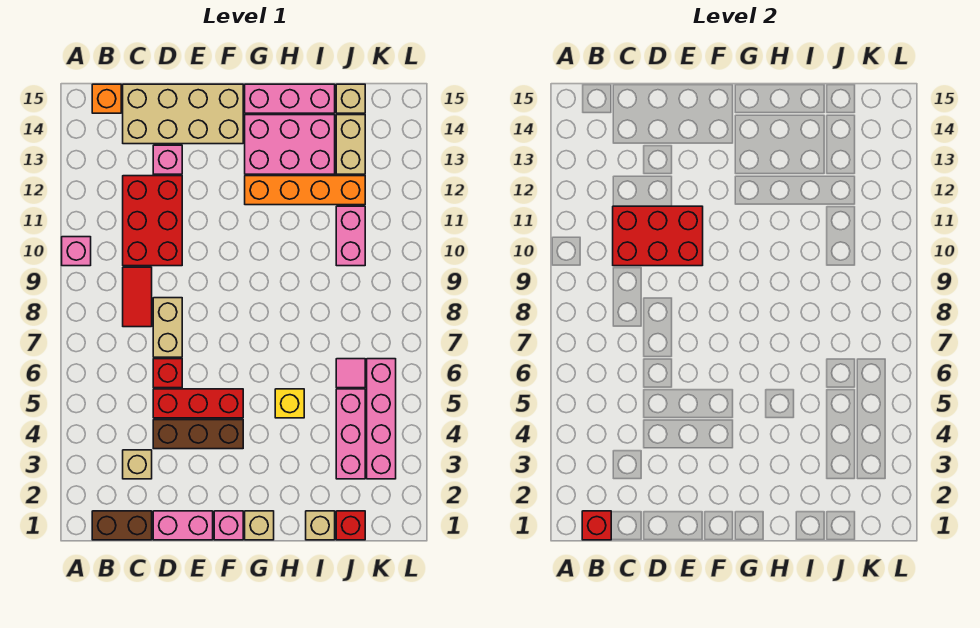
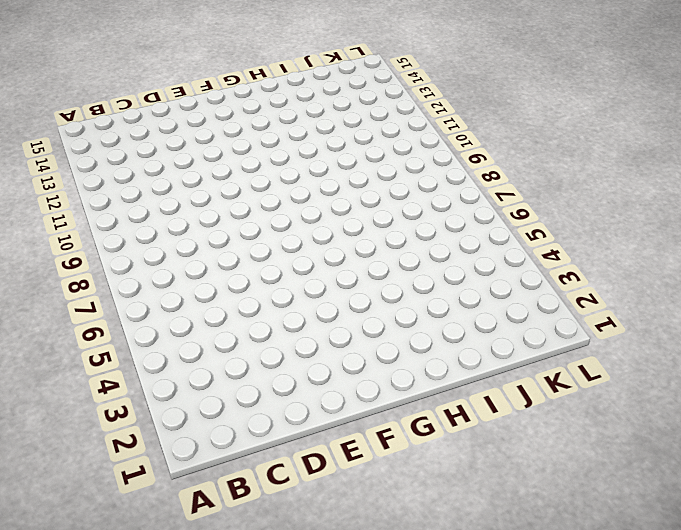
none -> pink brick A10 level 1
none -> brown brick B1:C1 level 1
none -> orange brick B15 level 1

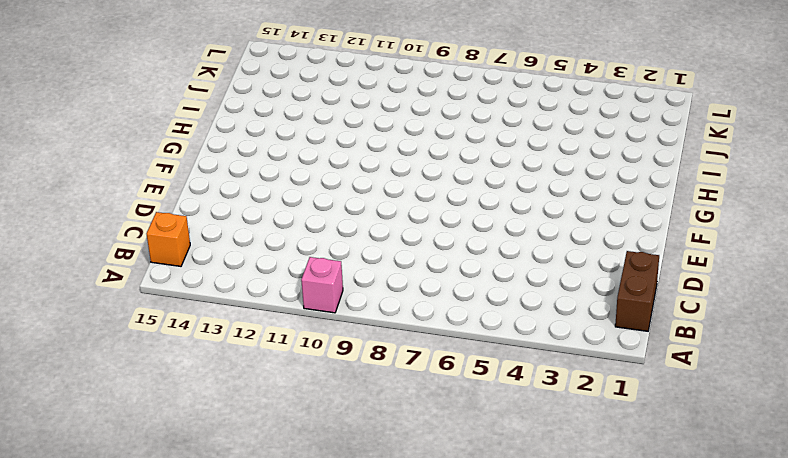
none -> tan brick C3 level 1
none -> red tile C8:C9 level 1
none -> red brick C10:D12 level 1

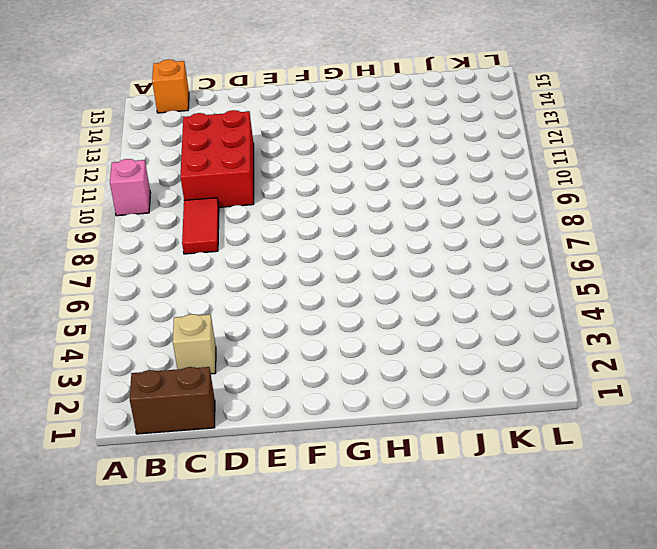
none -> tan brick C14:F15 level 1
none -> pink brick D1:E1 level 1
none -> brown brick D4:F4 level 1

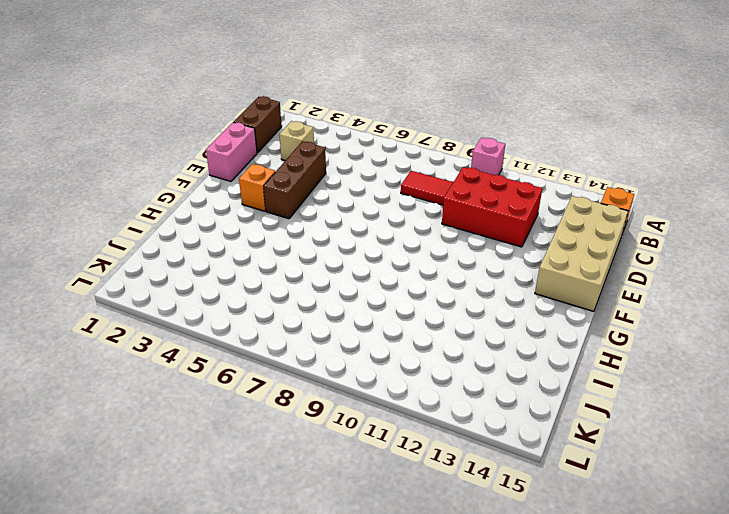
orange brick F3 level 1 -> none
none -> red brick D5:F5 level 1
none -> red brick D6 level 1
none -> tan brick D7:D8 level 1

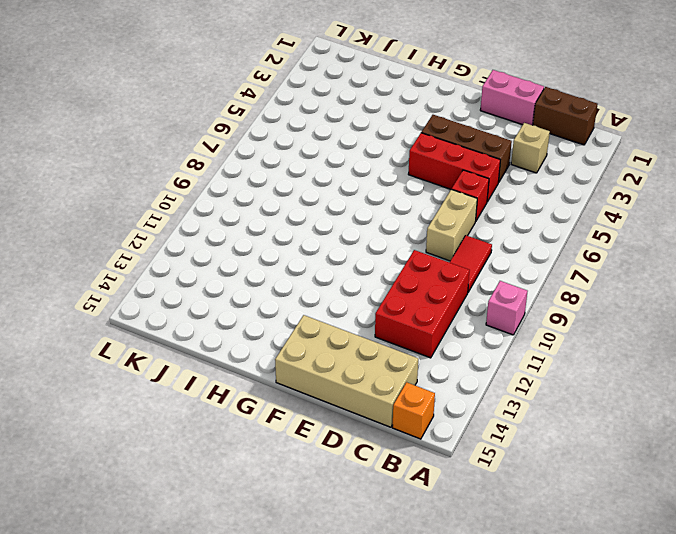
none -> pink brick D13 level 1
none -> pink brick F1 level 1
none -> tan brick G1 level 1

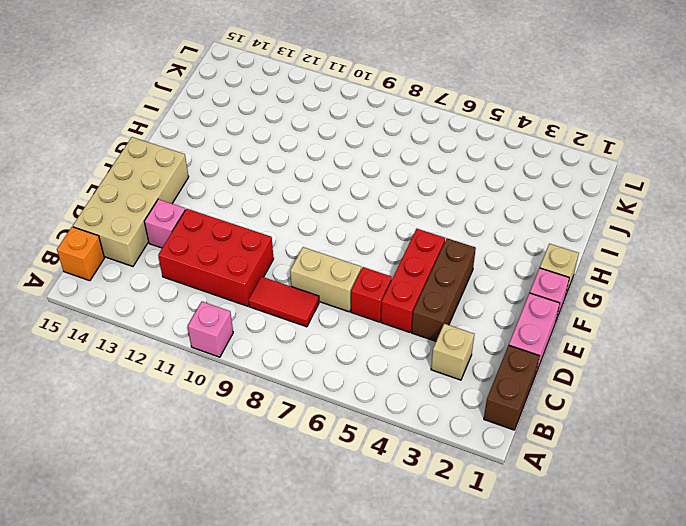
none -> orange brick G12:J12 level 1
none -> pink brick G13:I14 level 1
none -> pink brick G15:I15 level 1

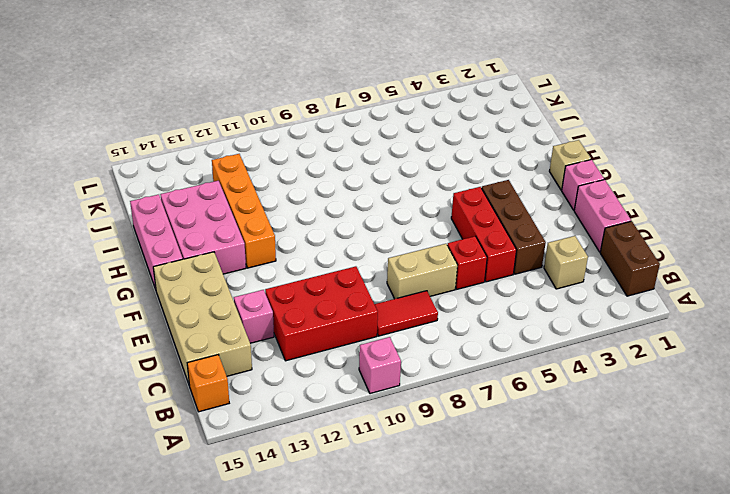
none -> yellow brick H5 level 1
none -> tan brick I1 level 1
none -> red brick J1 level 1

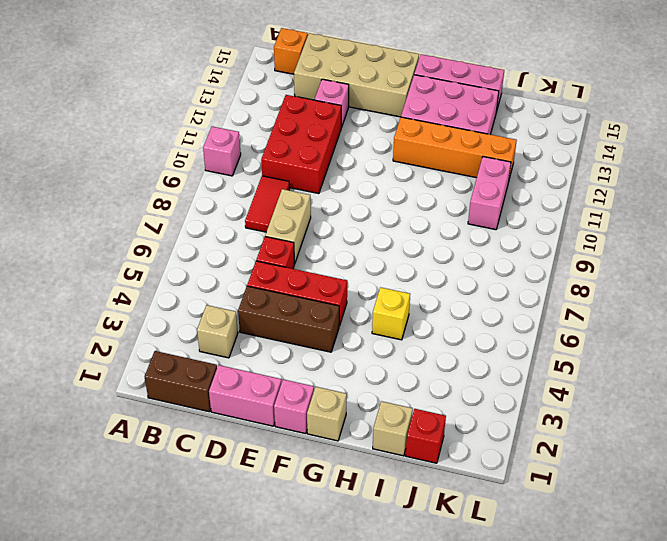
none -> pink brick J3:J5 level 1
none -> pink tile J6 level 1
none -> tan brick J13:J14 level 1

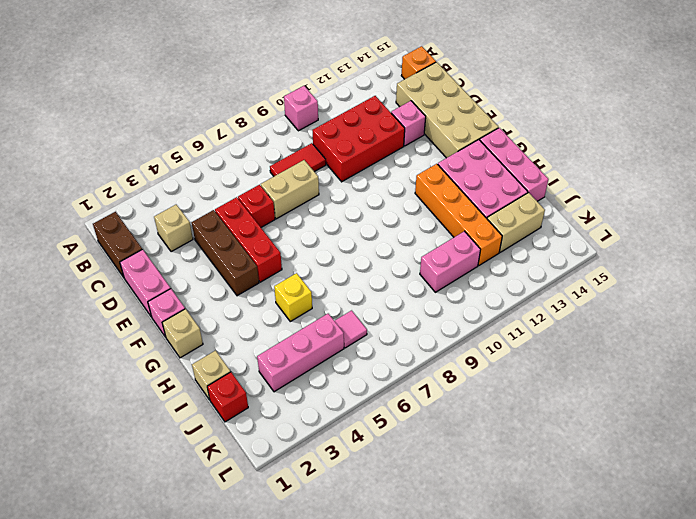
none -> tan brick J15 level 1
none -> pink brick K3:K6 level 1
none -> red brick B1 level 2

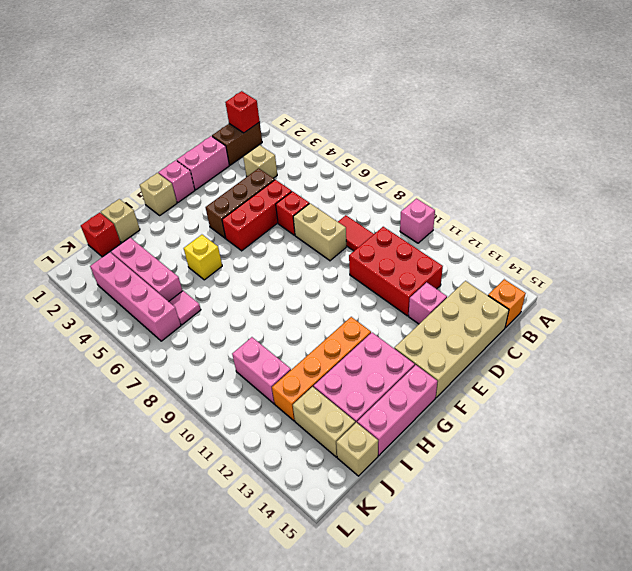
none -> red brick C10:E11 level 2

